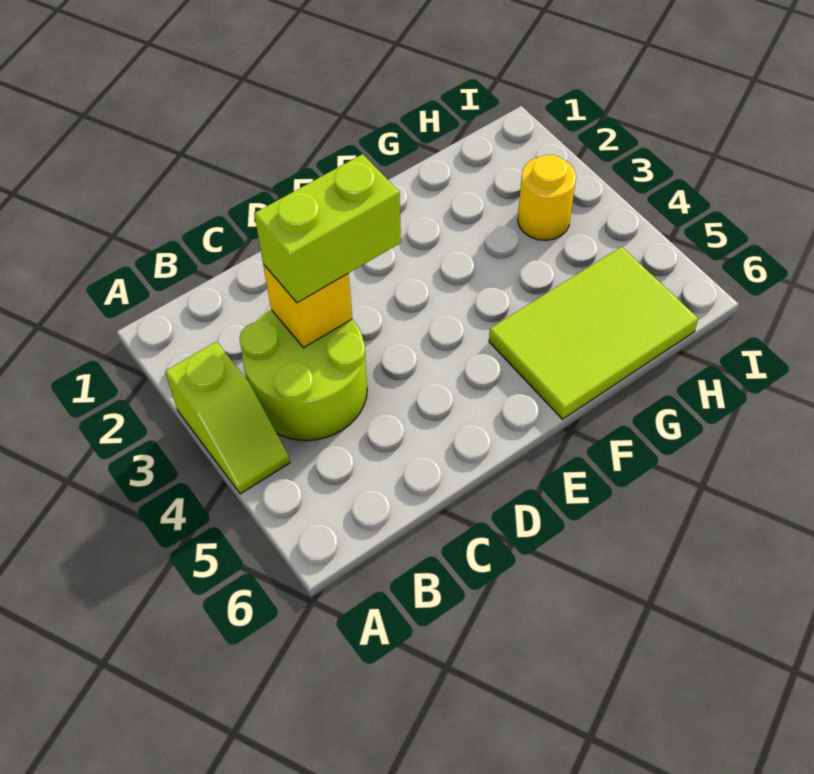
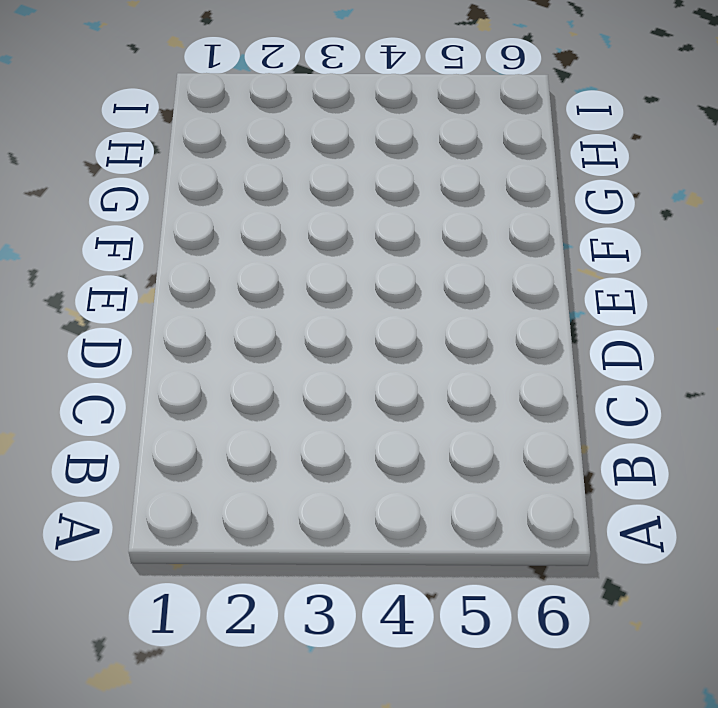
none -> lime slope A3:A4 level 1 top 3
none -> lime round brick B3:C4 level 1

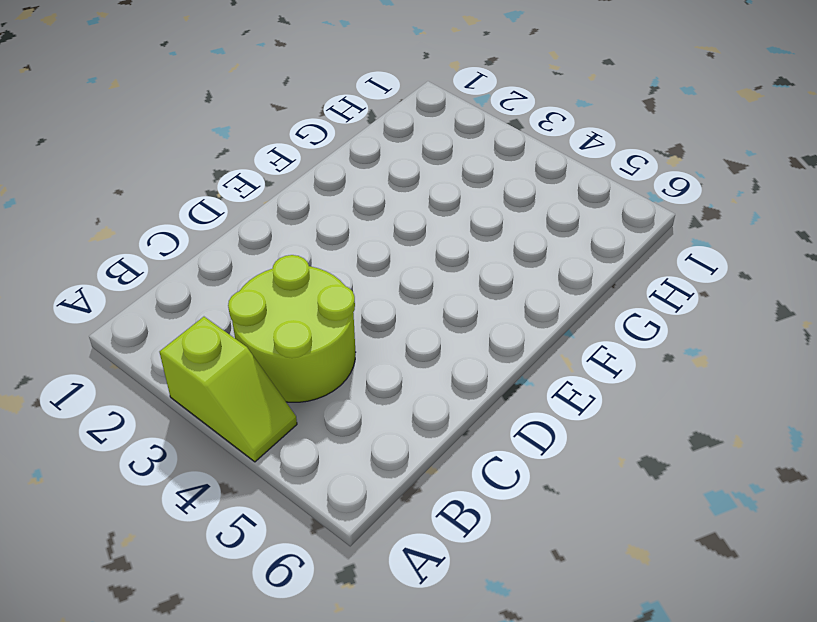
none -> lime tile F5:H6 level 1
none -> yellow round brick H3 level 1

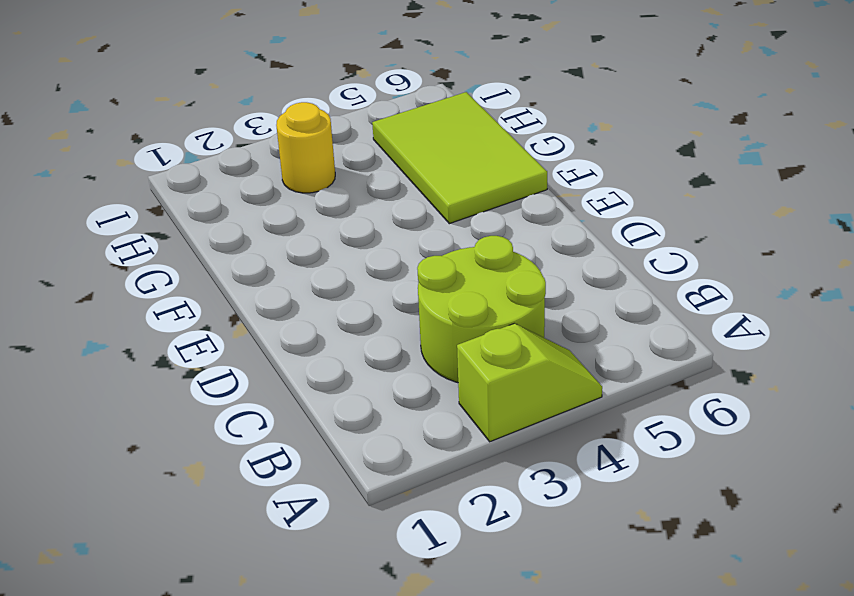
none -> yellow brick C3 level 2
none -> lime brick C3:D3 level 3

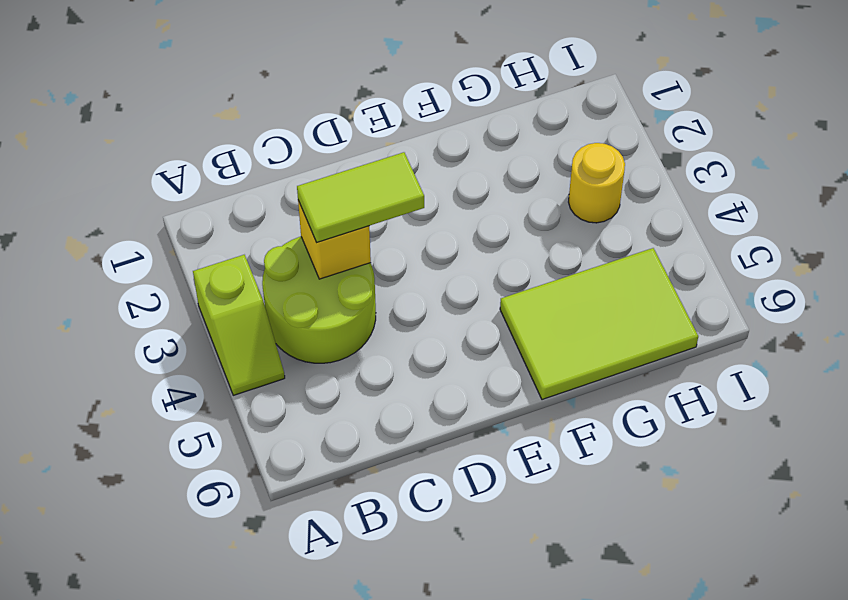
lime tile C3:D3 level 3 -> lime brick C3:D3 level 3

